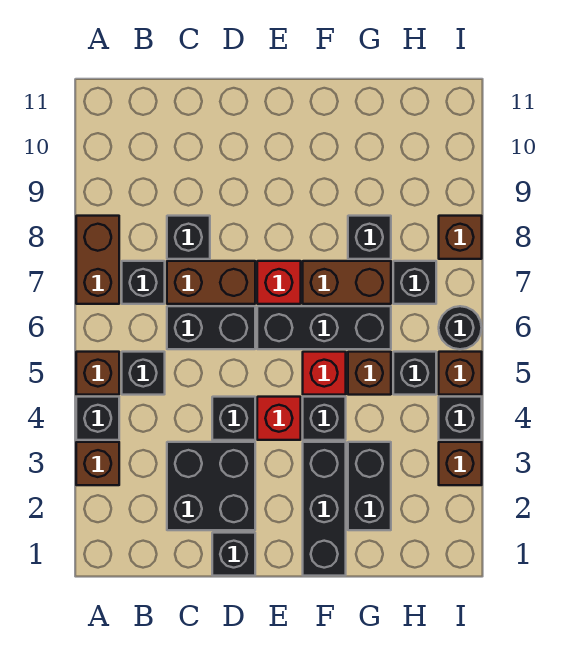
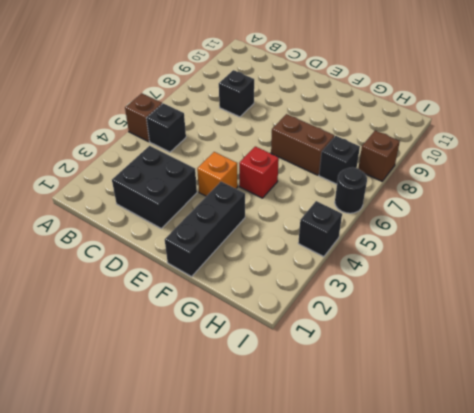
orange brick E4 level 1 -> red brick E4 level 1
none -> brown brick A3 level 1
none -> black brick A4 level 1
none -> brown brick A7:A8 level 1

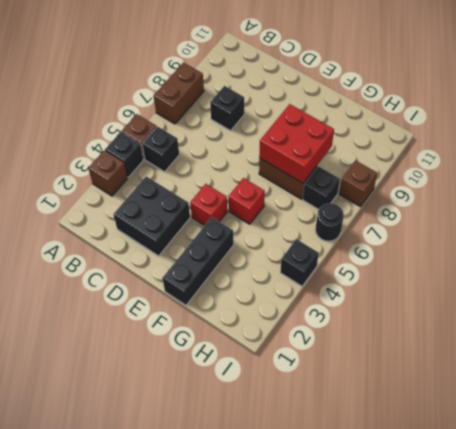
red brick F7:G8 level 2 -> none
none -> black brick B7 level 1
none -> black brick C6:D6 level 1
none -> brown brick C7:D7 level 1

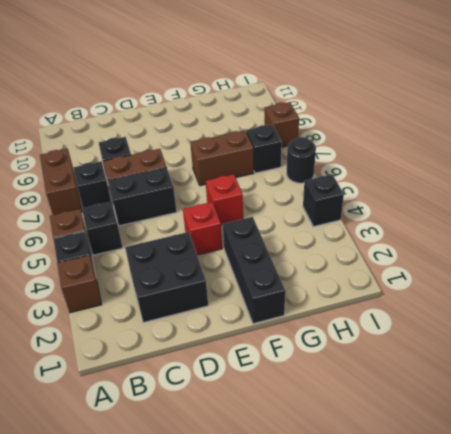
none -> black brick D1 level 1
none -> black brick D4 level 1
none -> black brick E6:G6 level 1

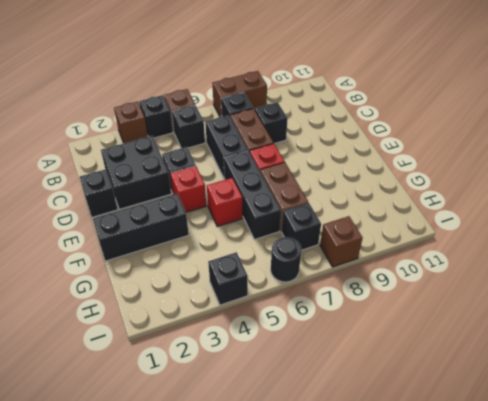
none -> black brick F4 level 1
none -> black brick G2:G3 level 1
none -> brown brick G5 level 1

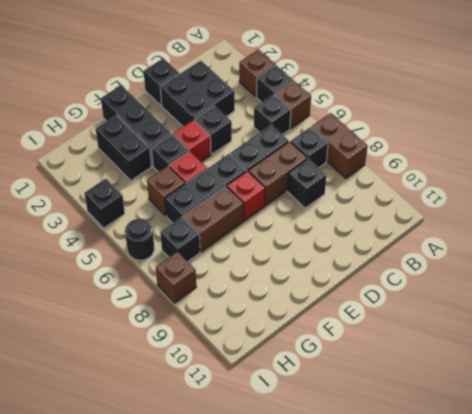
none -> black brick G8 level 1
none -> black brick H5 level 1
none -> brown brick I3 level 1

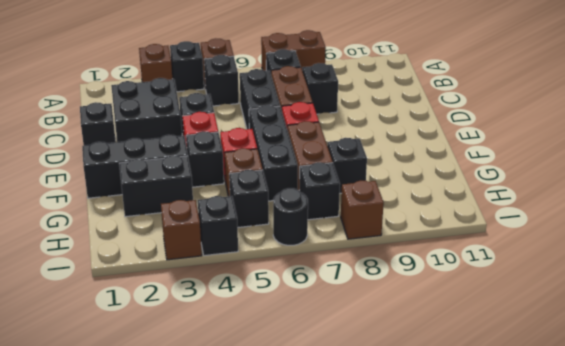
none -> brown brick I5 level 1

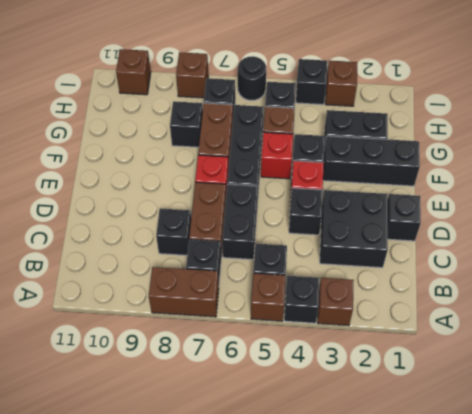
brown brick I10 level 1 -> brown brick I5 level 1

